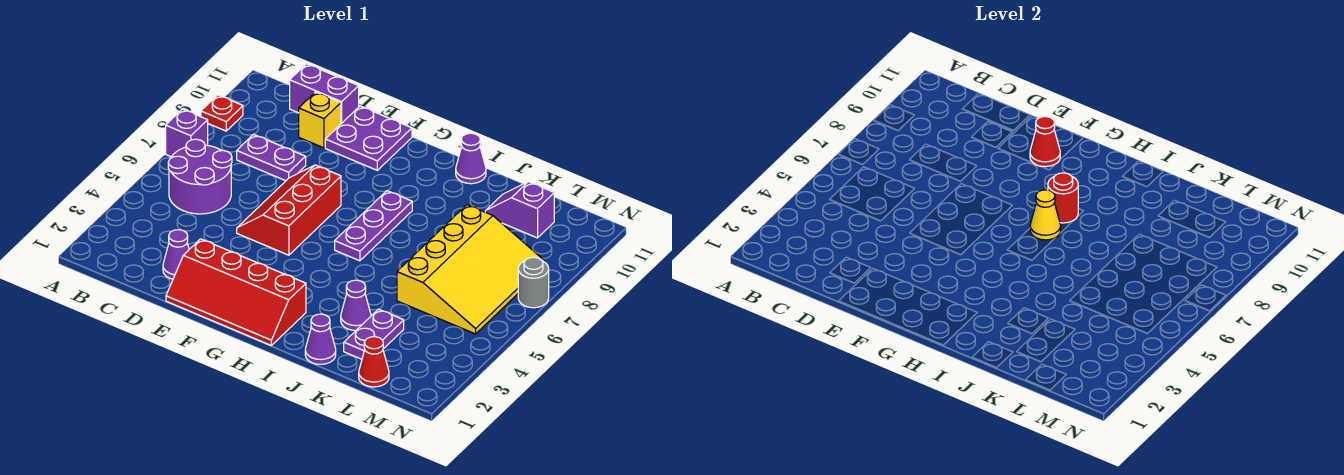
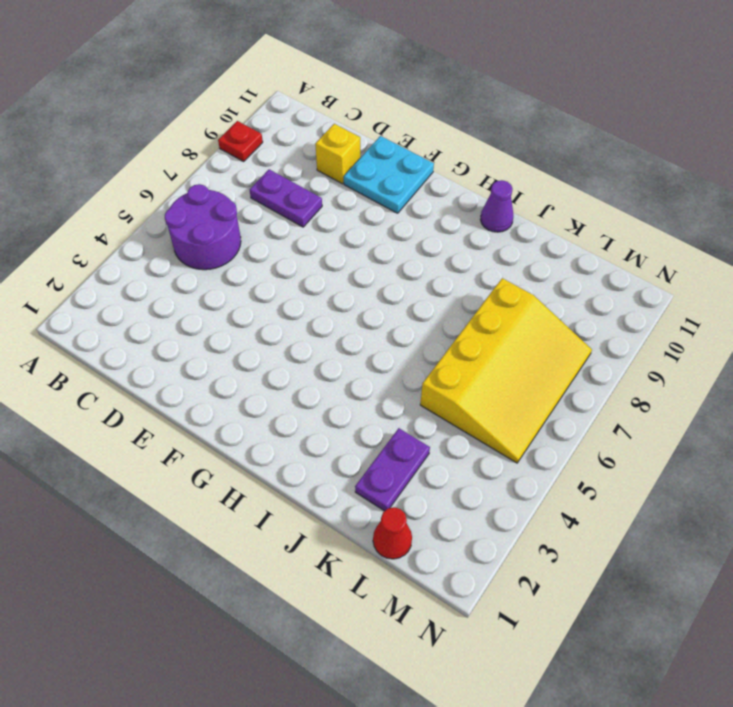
cyan plate E10:F11 level 1 -> purple plate E10:F11 level 1
none -> purple brick A7 level 1
none -> purple brick C11:D11 level 1
none -> purple cone D2 level 1

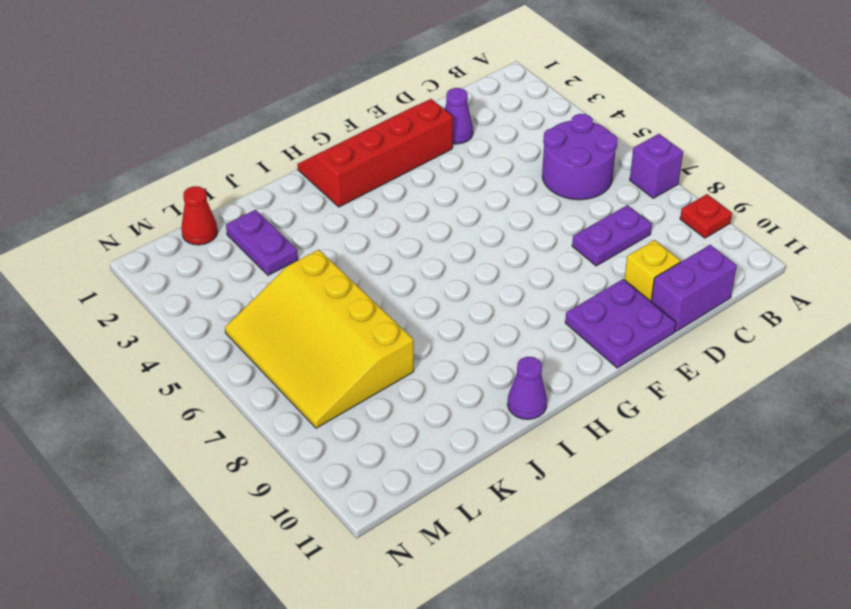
none -> red slope E5:F7 level 1 top F
none -> purple plate H6:H8 level 1
none -> purple cone J1 level 1

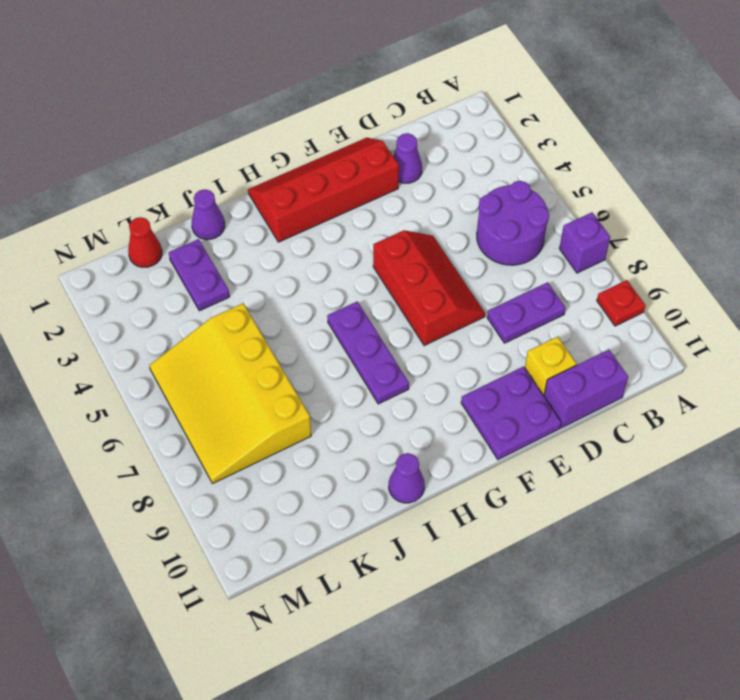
none -> purple cone J3 level 1
none -> purple slope K10:L10 level 1 top L
none -> grey round brick N7 level 1

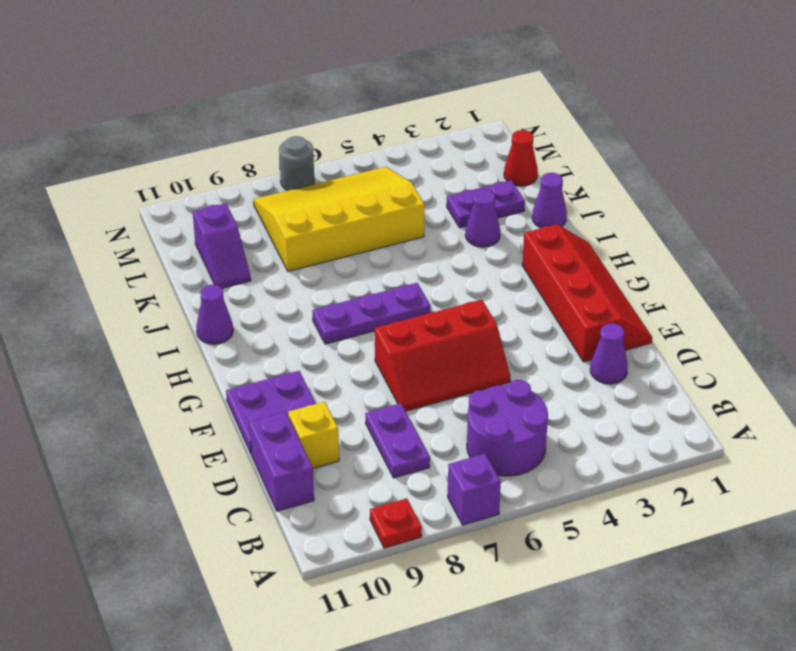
none -> red cone F10 level 2
none -> yellow cone H7 level 2
none -> red round brick H8 level 2

